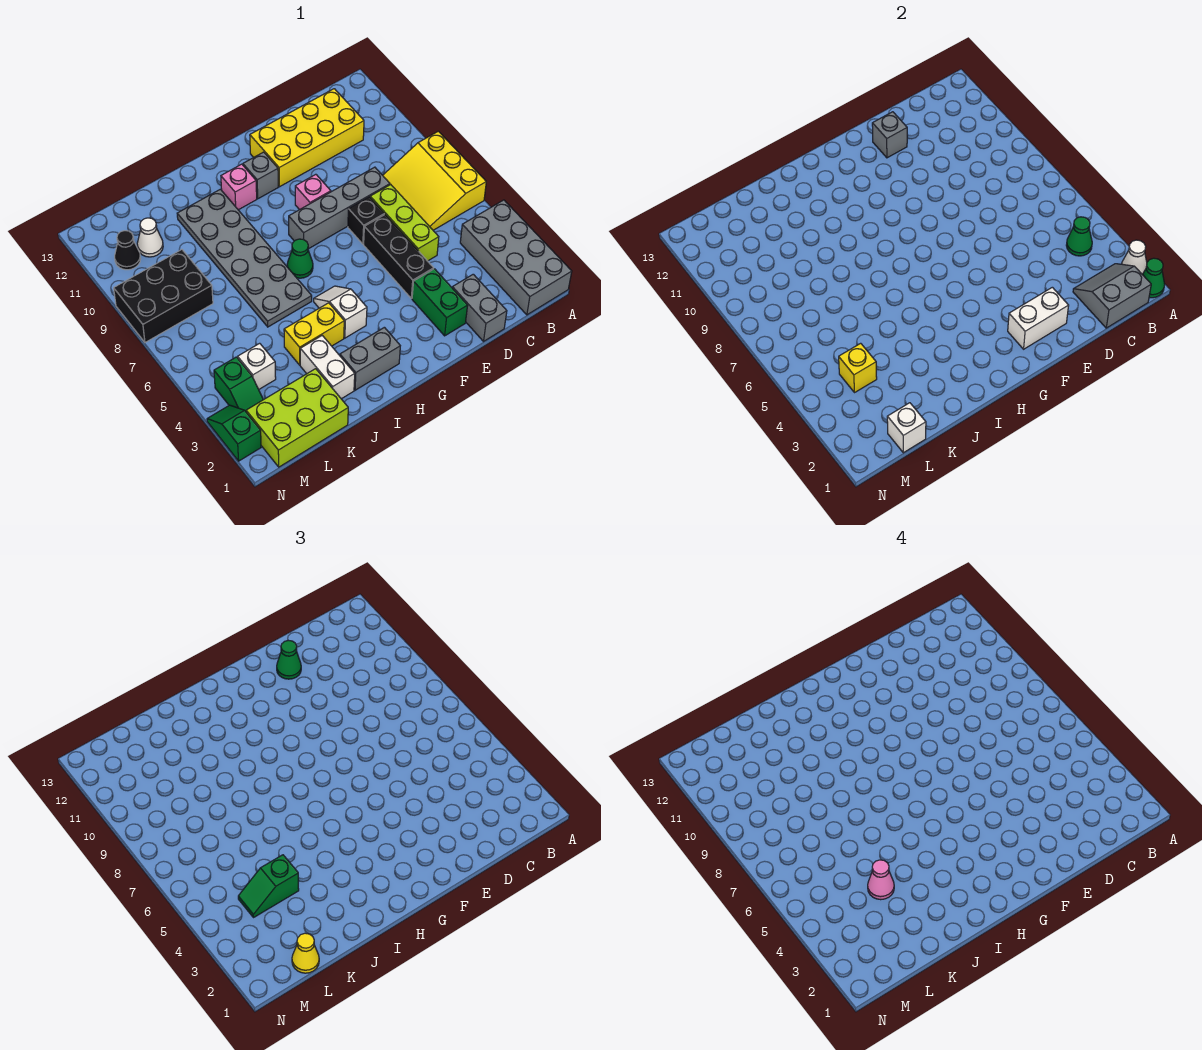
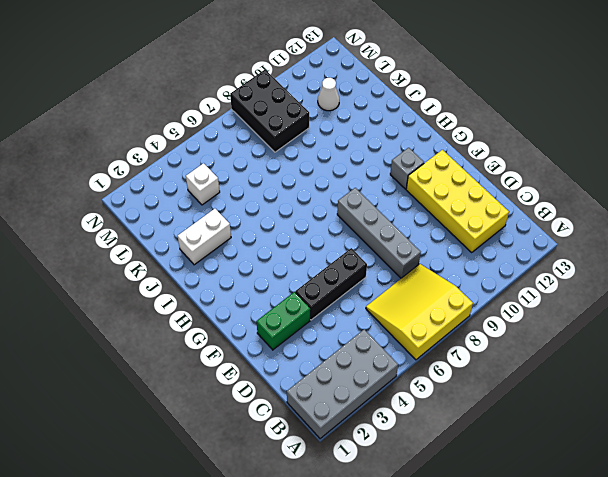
none -> grey brick D1:D2 level 1
none -> lime brick D5:D7 level 1
none -> black brick E7 level 1
none -> pink brick F9 level 1

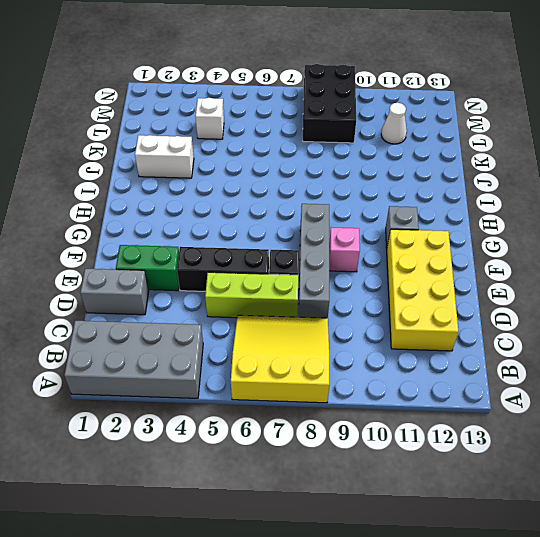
none -> grey brick H2:I2 level 1
none -> white slope H4:H5 level 1 top 4
none -> green cone H7 level 1
none -> pink brick H11 level 1

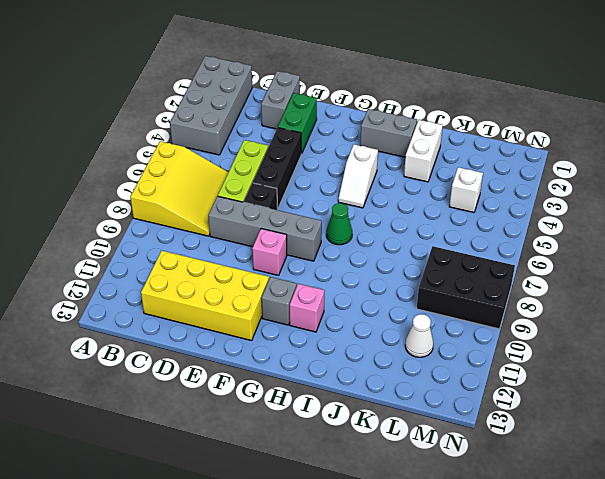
none -> yellow brick I4:J4 level 1
none -> grey plate I6:J11 level 1
none -> lime brick K1:M2 level 1
none -> green slope M3:M4 level 1 top 4

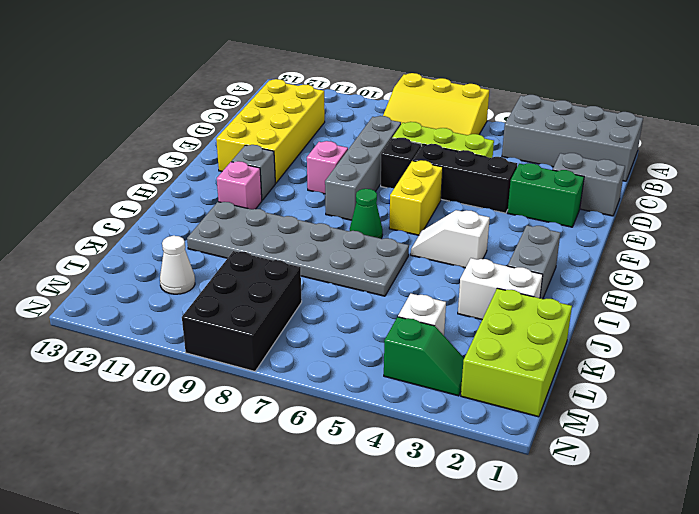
yellow brick F6:G6 level 1 -> yellow brick I4:J4 level 1
none -> black cone M11 level 1
none -> green slope N2:N3 level 1 top 2
none -> green cone A1 level 2
none -> white cone A2 level 2

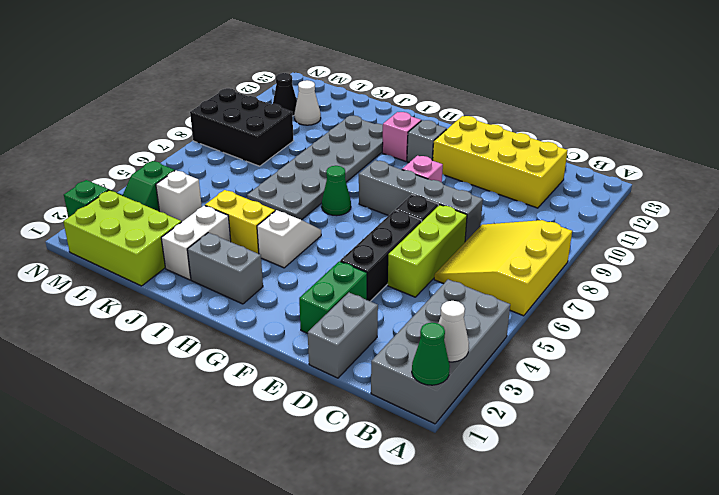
none -> grey slope B1:C2 level 2 top 1
none -> green cone B4 level 2
none -> white brick E2:F2 level 2
none -> grey brick E12 level 2

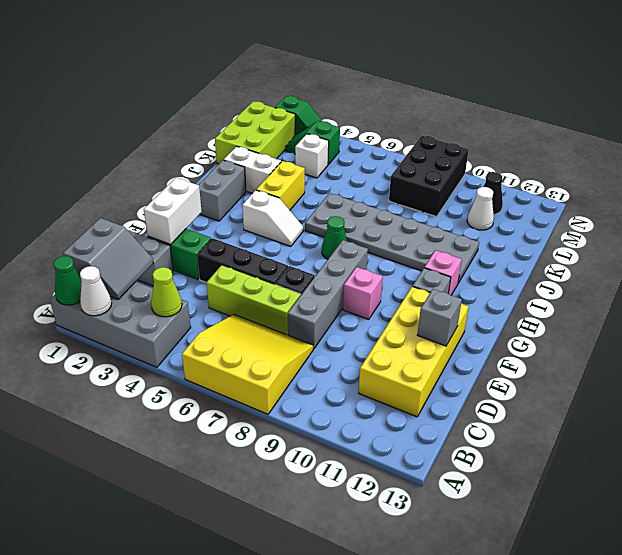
lime cone B4 level 2 -> green cone B4 level 2
none -> white brick L1 level 2
none -> yellow brick L4 level 2
none -> green cone E12 level 3
none -> green slope K4:L4 level 3 top K

